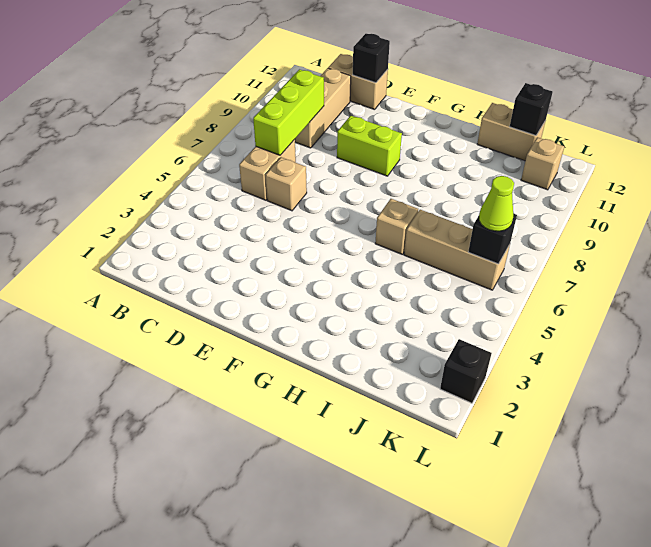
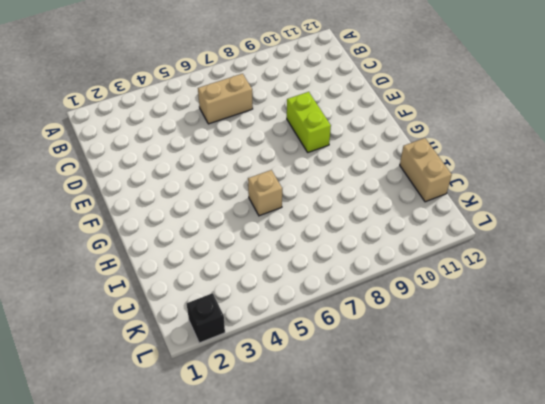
none -> tan brick C9:C11 level 1
none -> tan brick C12:D12 level 1
none -> tan brick D6 level 1

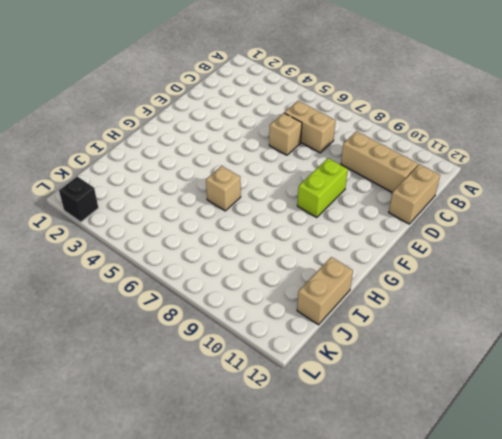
none -> tan brick I6:K6 level 1
none -> tan brick K11 level 1
none -> lime brick C7:C9 level 2

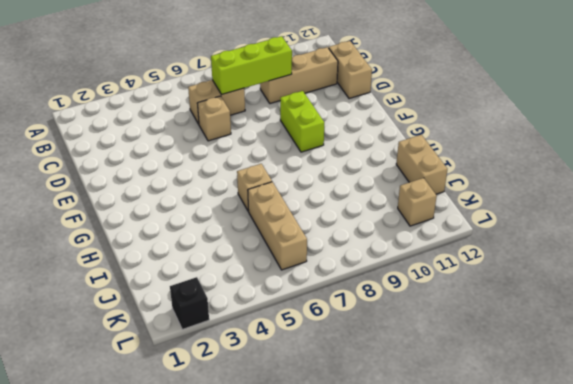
none -> black brick D12 level 2
none -> black brick J12 level 2
none -> black brick K6 level 2

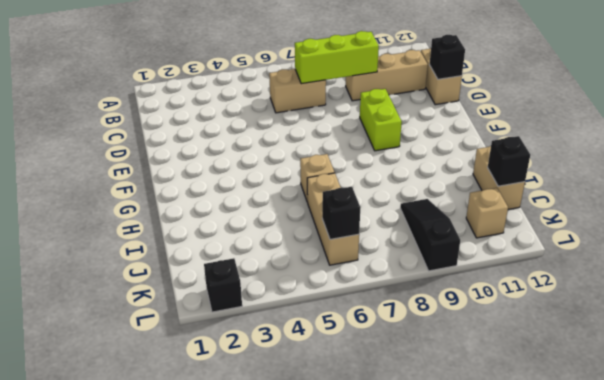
black slope J9:L9 level 1 top L -> none
none -> tan brick D6 level 1
none -> lime cone K6 level 3

